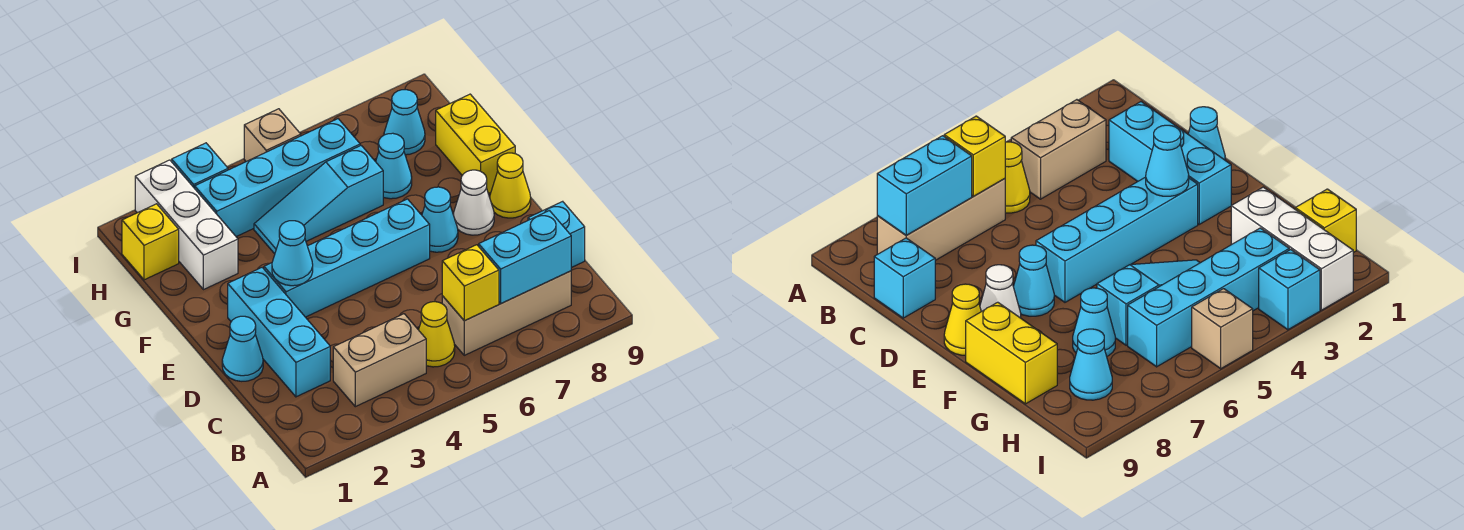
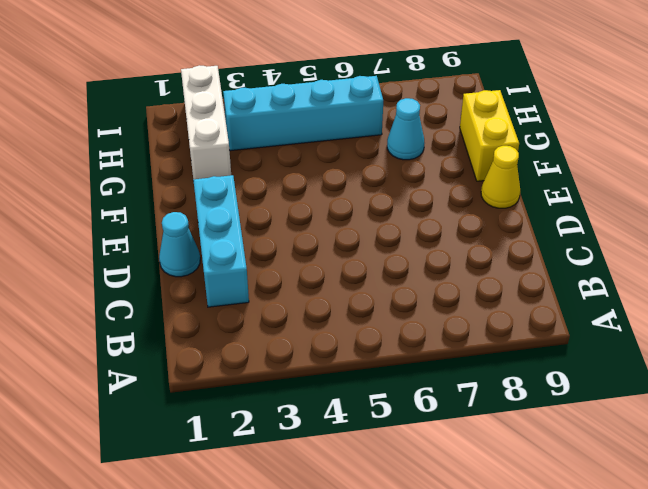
none -> tan brick B3:B4 level 1
none -> yellow cone B5 level 1
none -> tan brick B6:B8 level 1

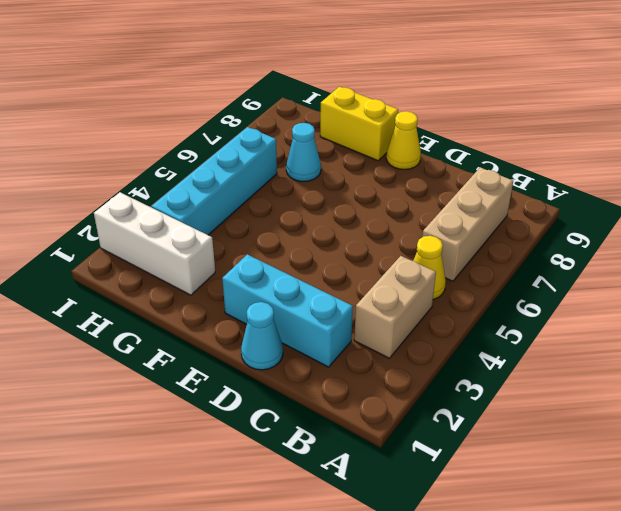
none -> cyan brick C9 level 1
none -> cyan brick E3:E6 level 1
none -> cyan cone E7 level 1

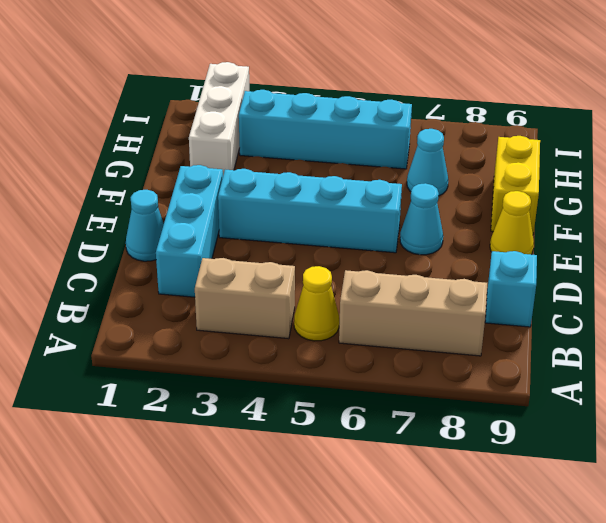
none -> white cone E8 level 1
none -> cyan slope G4:G6 level 1 top 6
none -> yellow brick H1 level 1

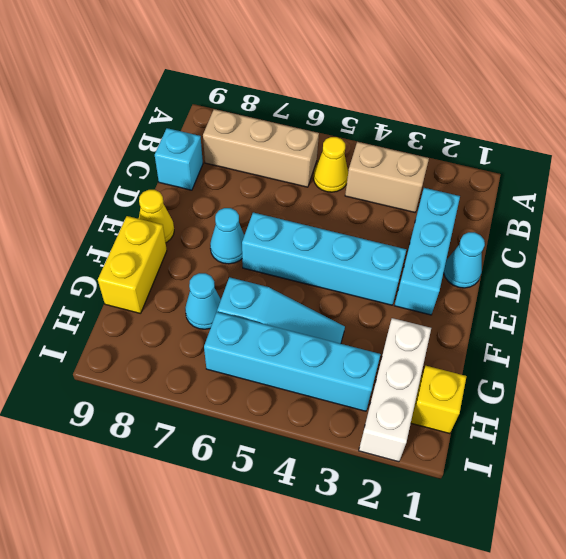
none -> white cone E8 level 1
none -> cyan cone H8 level 1
none -> cyan brick I3 level 1

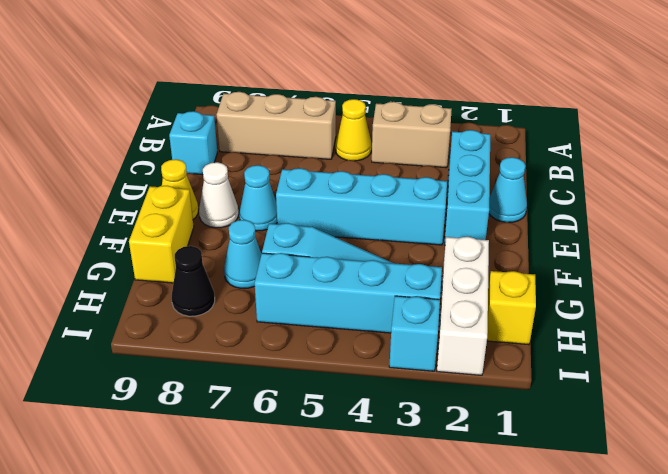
black cone H8 level 1 -> cyan cone H8 level 1
none -> tan brick I5 level 1
none -> yellow brick B6 level 2
none -> cyan brick B7:B8 level 2

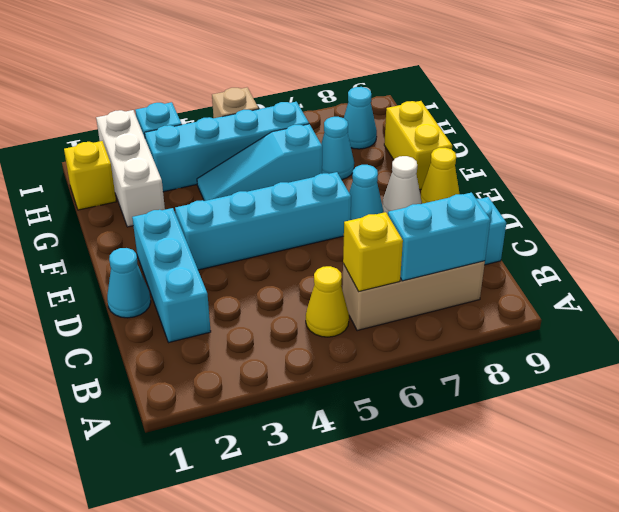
none -> tan brick B3:B4 level 1
none -> cyan cone E3 level 2

